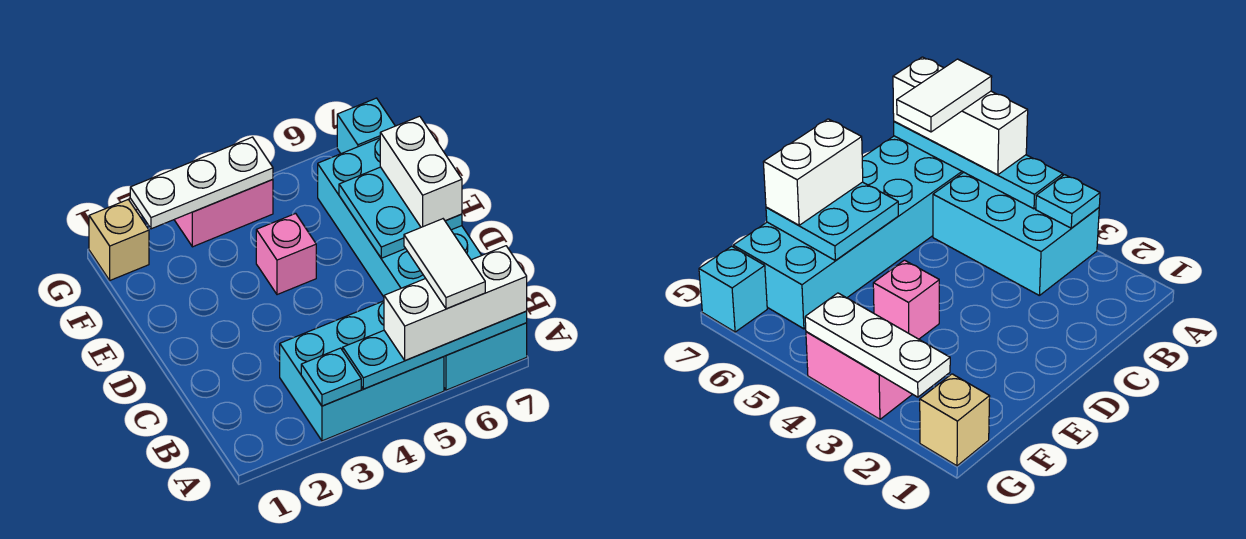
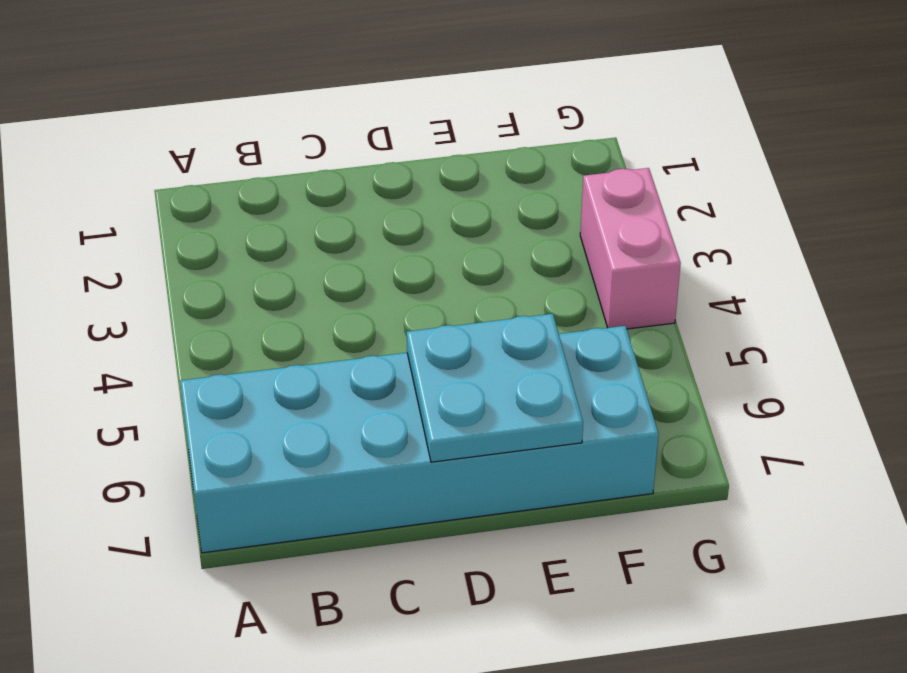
none -> cyan brick A3:B5 level 1
none -> pink brick E4 level 1
none -> tan brick G1 level 1

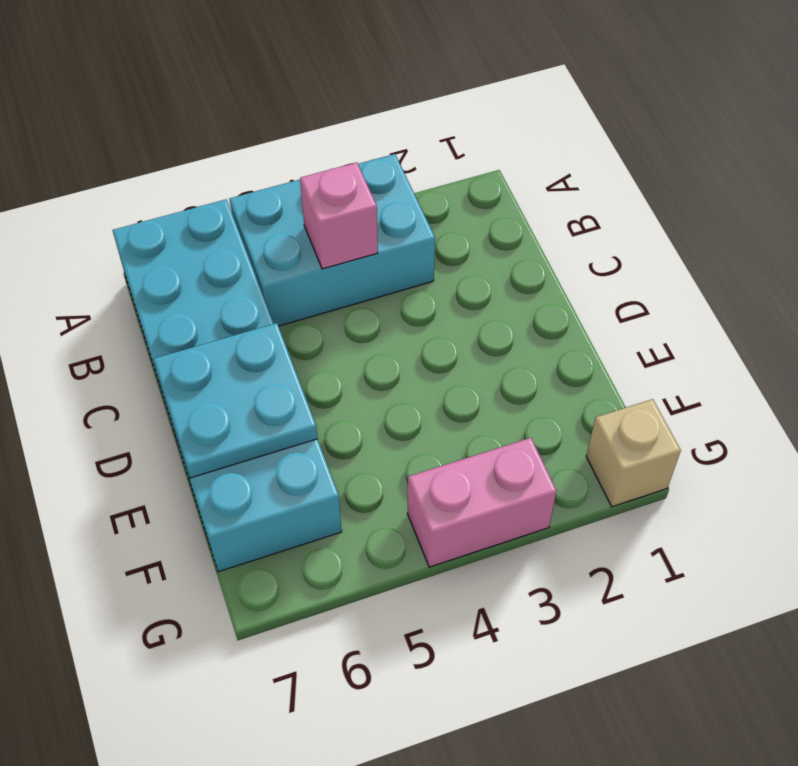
pink brick B4 level 2 -> pink brick E4 level 1
none -> cyan brick G7 level 1
none -> cyan plate A3 level 2
none -> cyan plate A4:A7 level 2

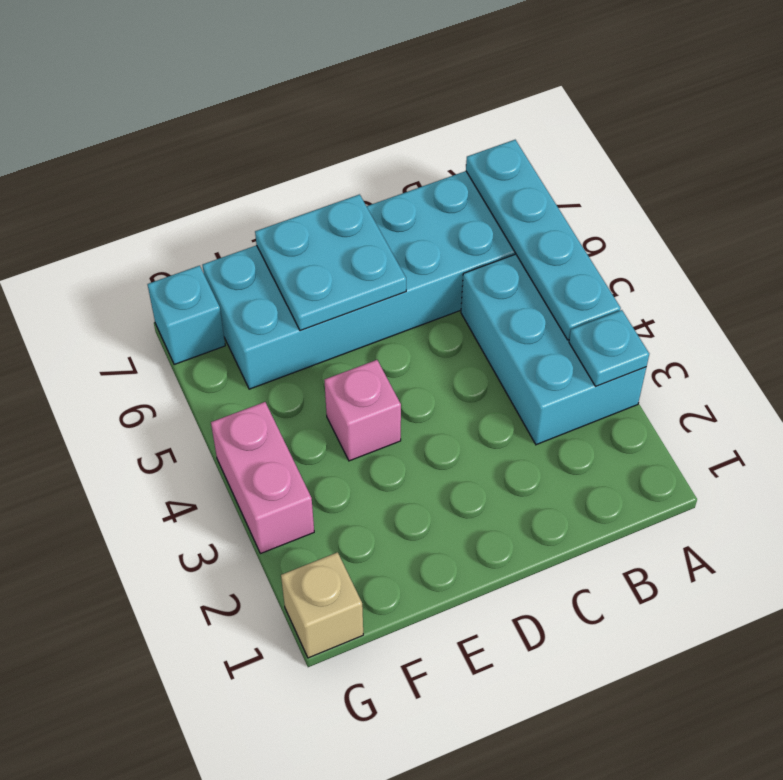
none -> white plate G2:G4 level 2
none -> white brick A5:A7 level 3
none -> white brick D7:E7 level 3

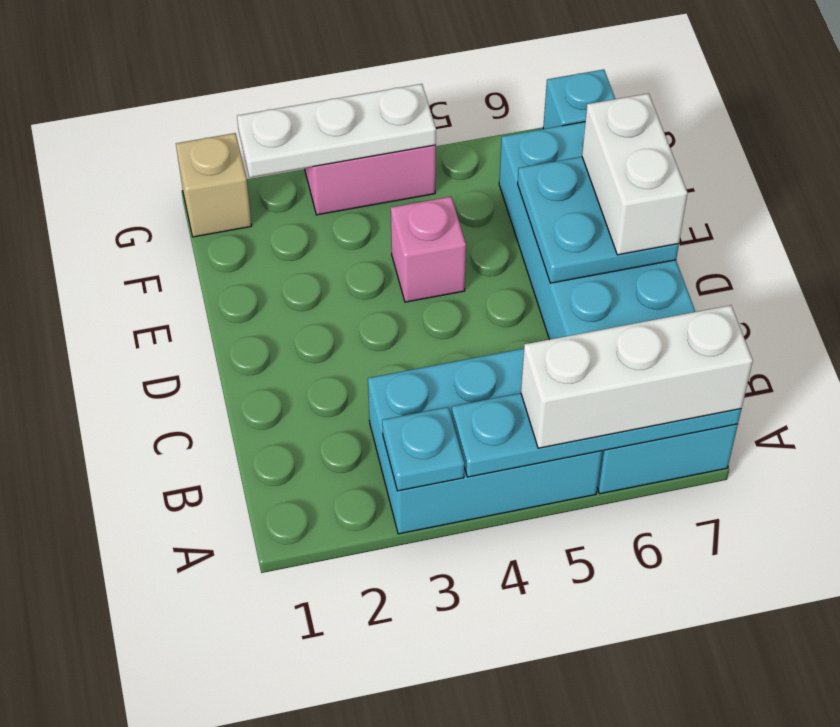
none -> white tile A6:B6 level 4

